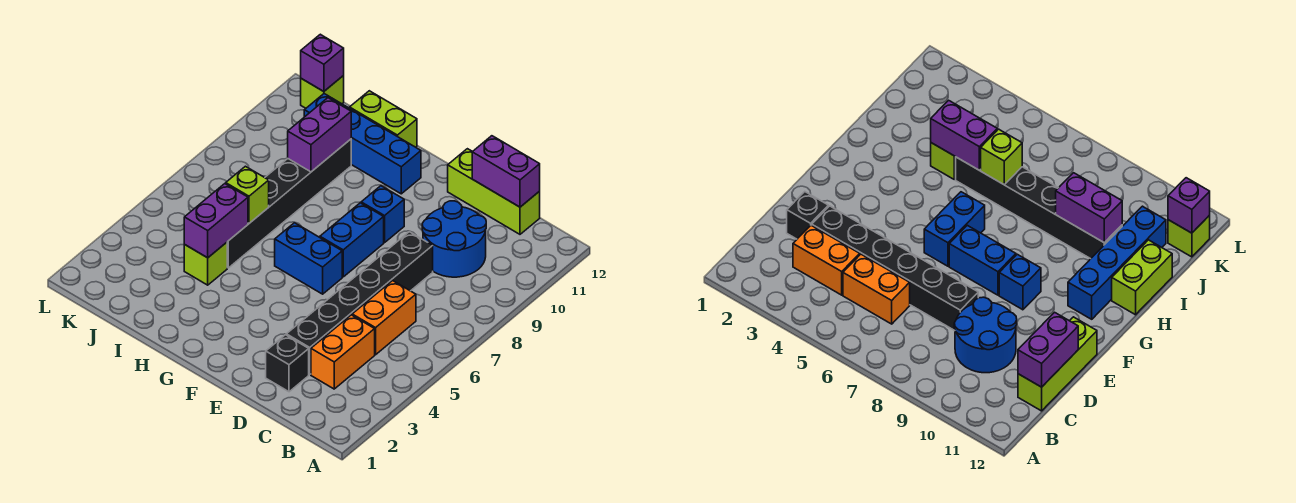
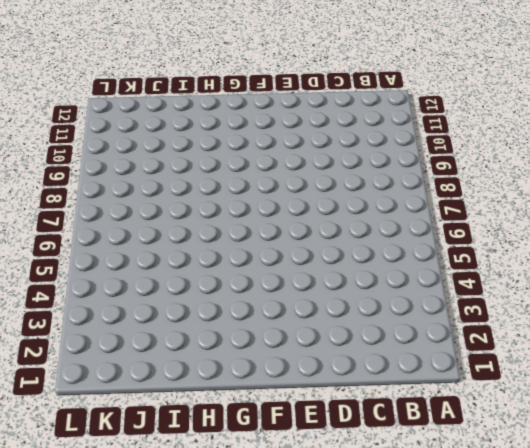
none -> orange brick C3:C4 level 1
none -> orange brick C5:C6 level 1
none -> blue round brick C9:D10 level 1

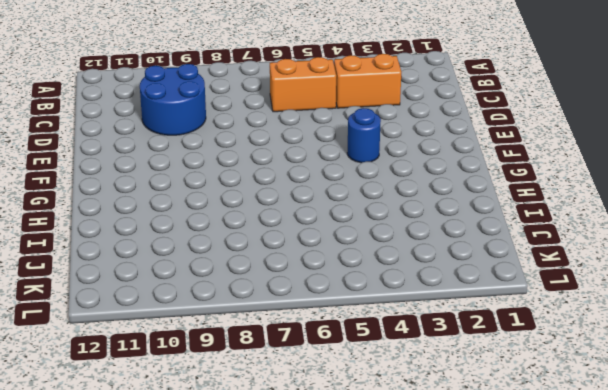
blue round brick F4 level 1 -> none
none -> lime brick C12:E12 level 1
none -> black brick D2 level 1
none -> black brick D3:D8 level 1

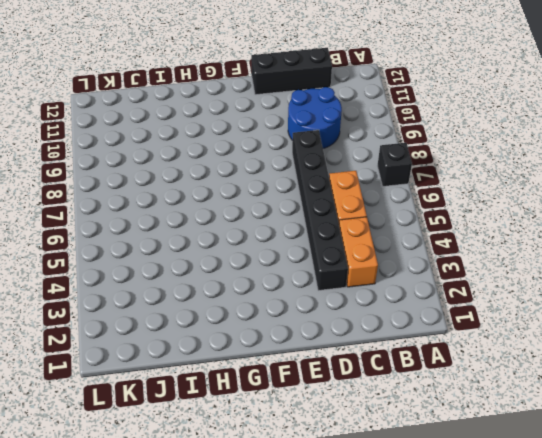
black brick A7 level 1 -> black brick D2 level 1
black brick C12:E12 level 1 -> lime brick C12:E12 level 1
none -> blue brick F6:G6 level 1
none -> blue brick F7:F8 level 1
none -> blue brick F9 level 1

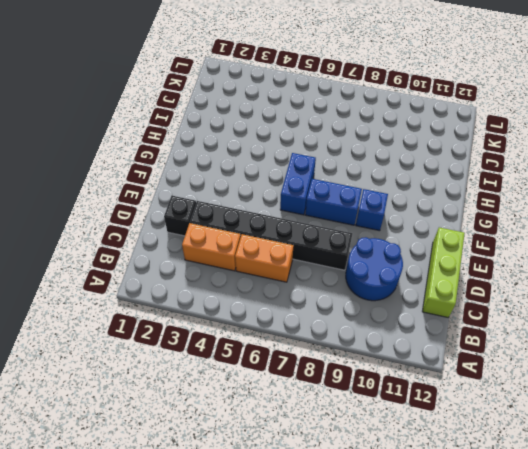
none -> blue brick G11:J11 level 1
none -> lime brick H12:I12 level 1
none -> lime brick I4 level 1

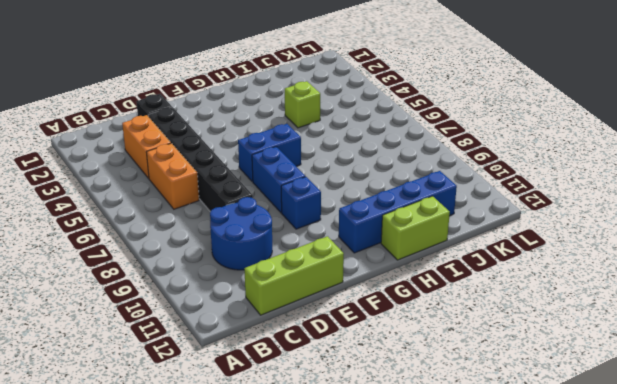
none -> black brick I5:I10 level 1
none -> lime brick K12 level 1
none -> purple brick C12:D12 level 2

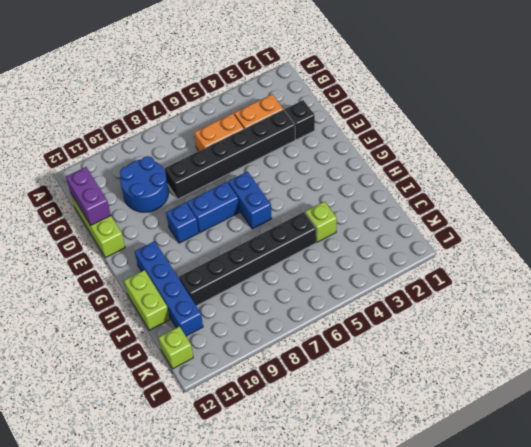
none -> purple brick I4:I5 level 2
none -> lime brick I6 level 2
none -> purple brick I9:I10 level 2

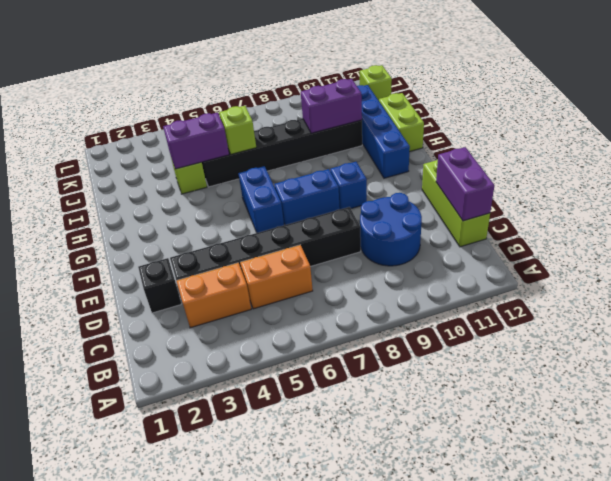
none -> purple brick K12 level 2

